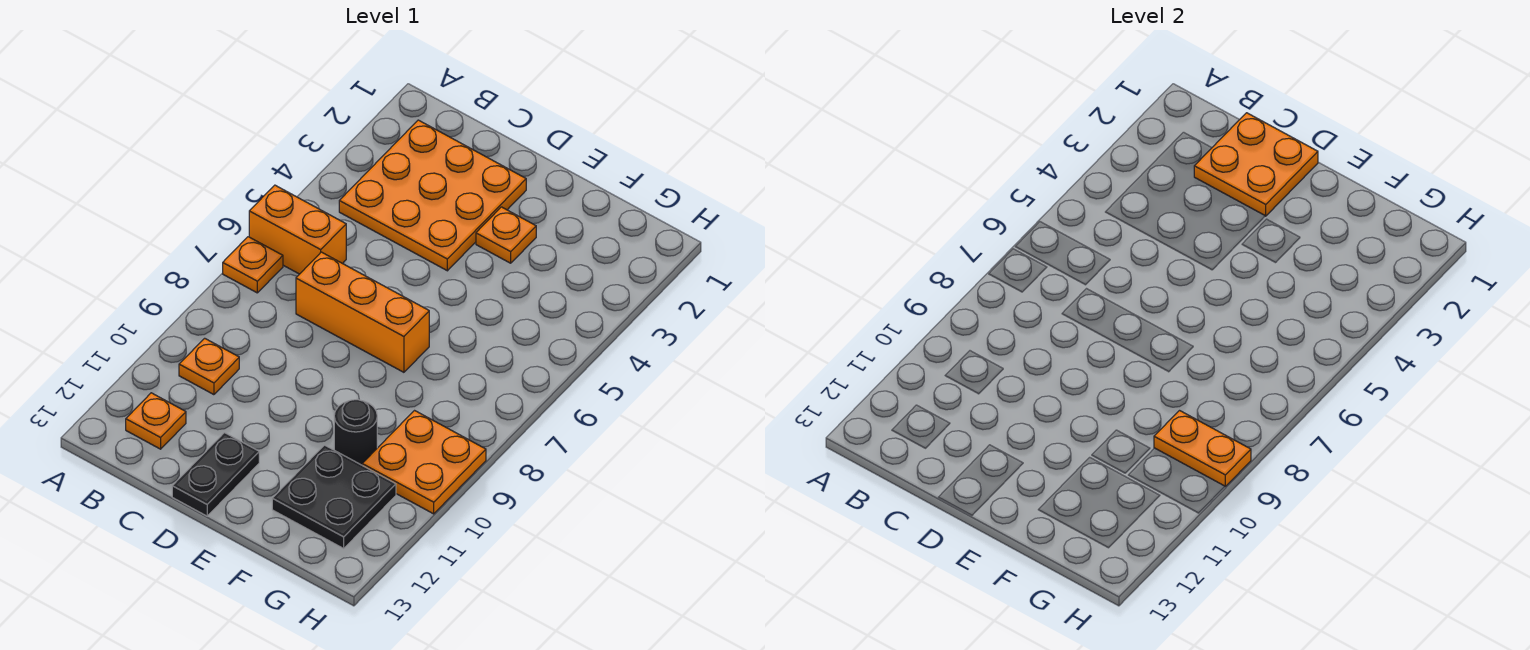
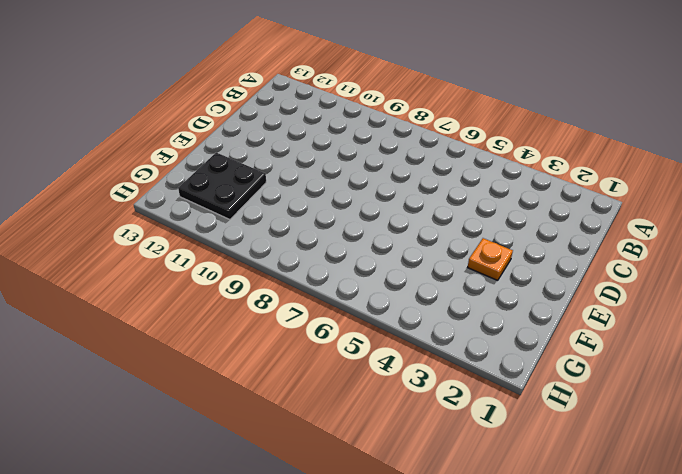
none -> orange brick A6:B6 level 1
none -> orange plate A7 level 1
none -> orange plate B2:D4 level 1

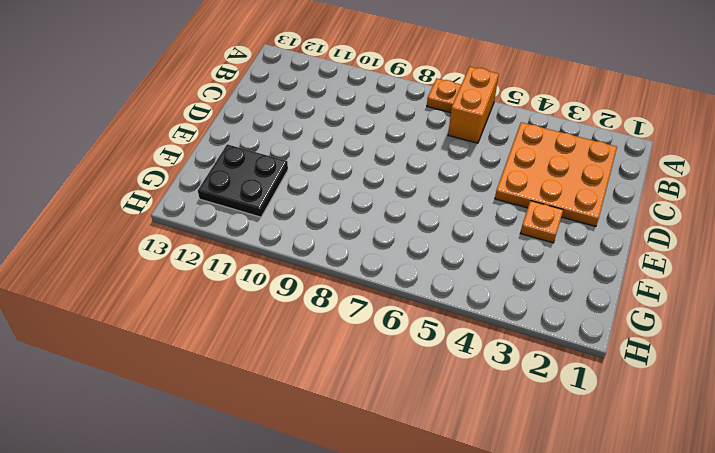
none -> orange plate B10 level 1
none -> orange plate B12 level 1
none -> orange brick C7:E7 level 1

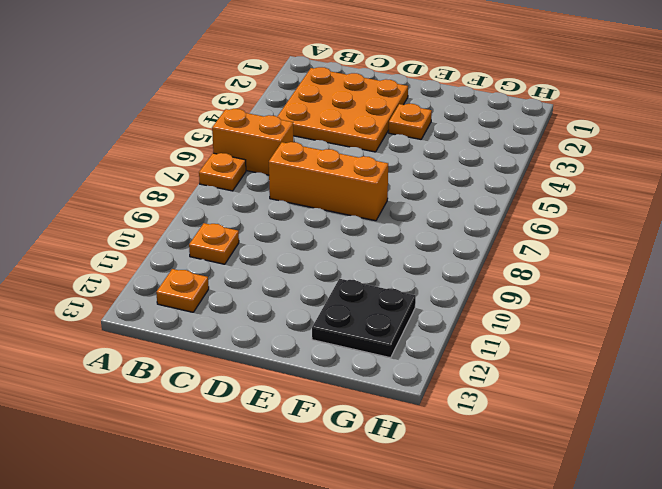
none -> black plate D12:D13 level 1
none -> black round brick F10 level 1
none -> orange plate G9:H10 level 1

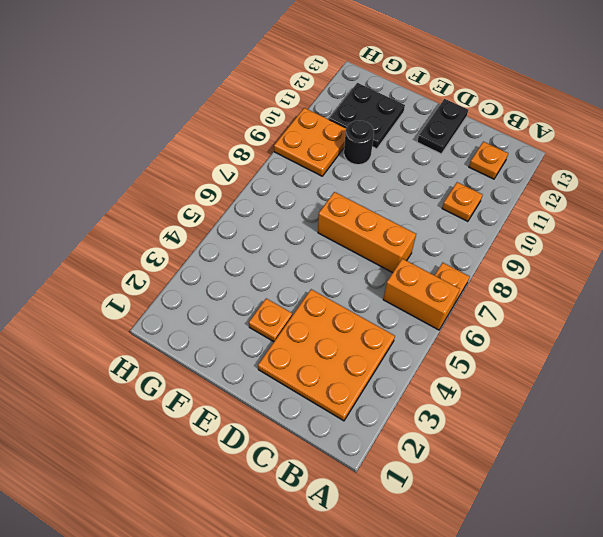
none -> orange plate C1:D2 level 2
none -> orange plate G9:H9 level 2

